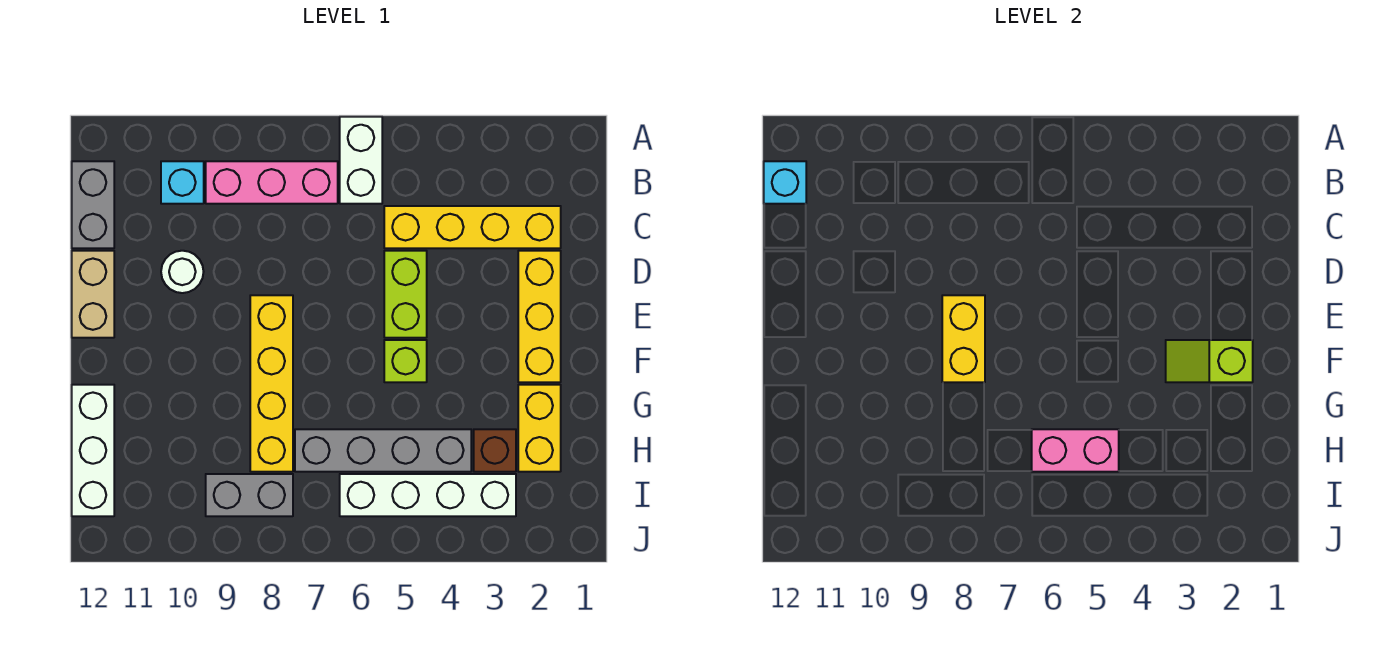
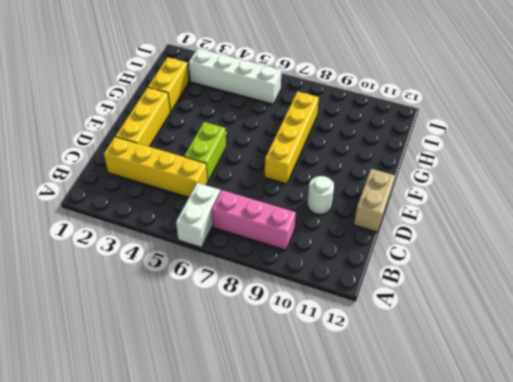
none -> cyan brick B10 level 1
none -> grey brick B12:C12 level 1
none -> lime brick F5 level 1

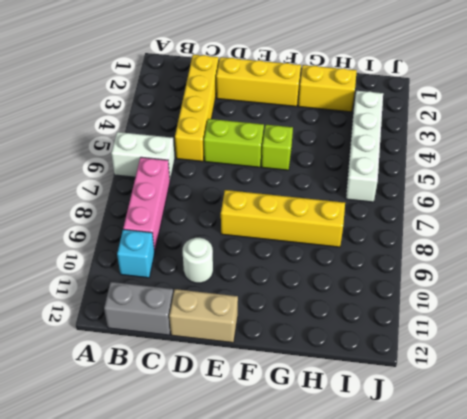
none -> white brick G12:I12 level 1
none -> brown brick H3 level 1
none -> grey brick H4:H7 level 1

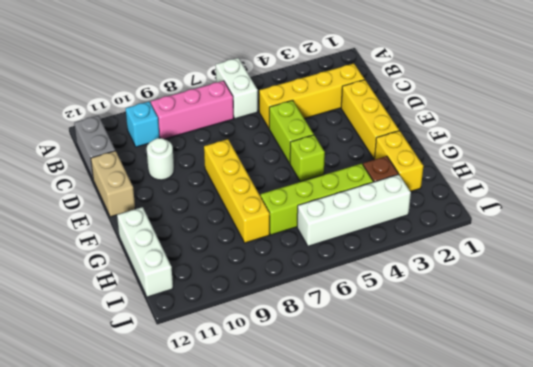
lime brick H4:H7 level 1 -> grey brick H4:H7 level 1
none -> grey brick I8:I9 level 1
none -> cyan brick B12 level 2
none -> yellow brick E8:F8 level 2

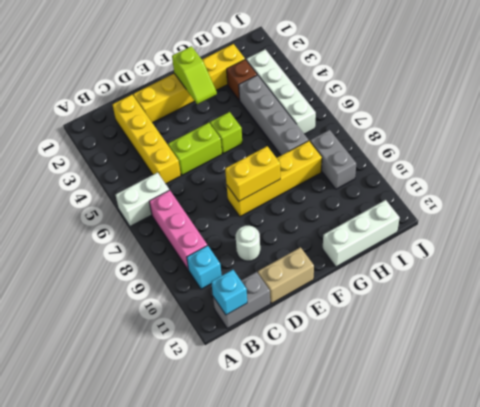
none -> pink brick H5:H6 level 2

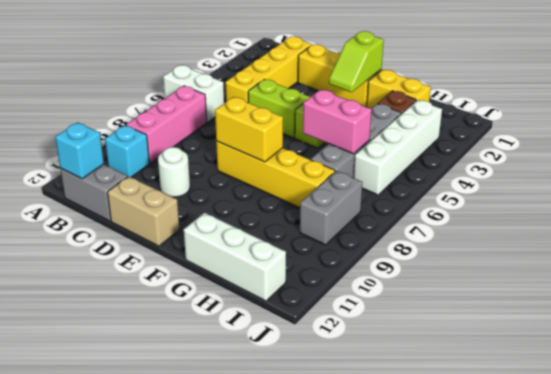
pink brick G6:H6 level 2 -> pink brick H5:H6 level 2

